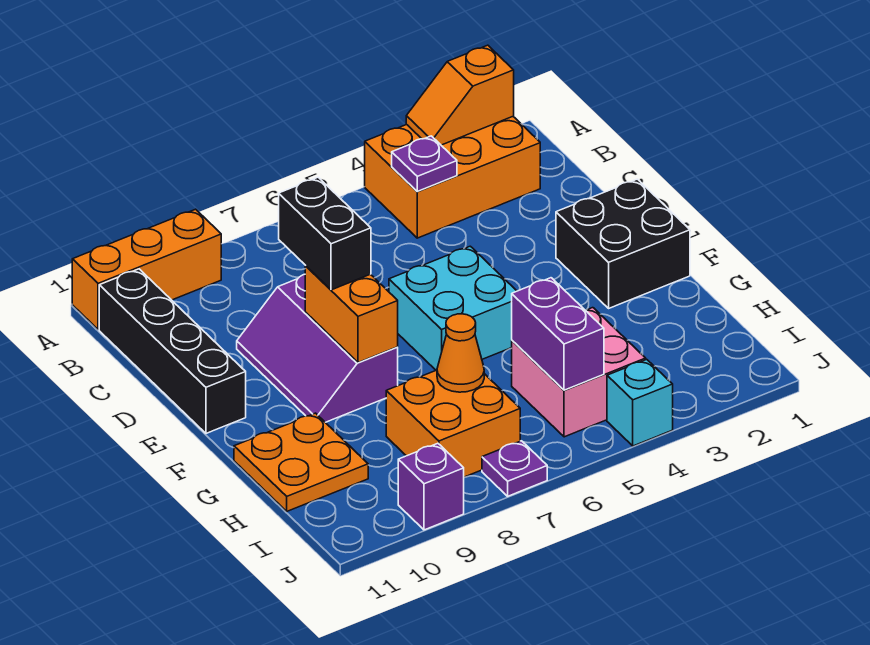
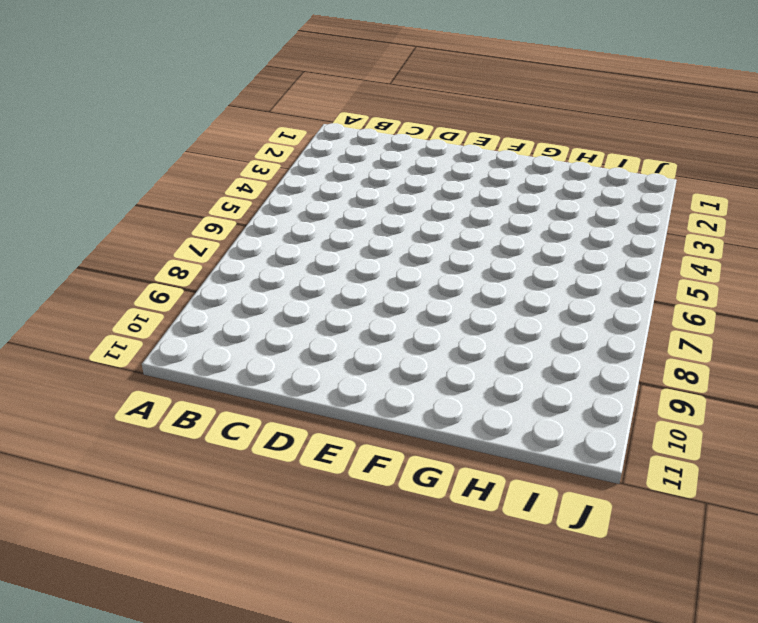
none -> orange brick A2:B4 level 1
none -> orange brick A9:A11 level 1
none -> black brick B11:E11 level 1

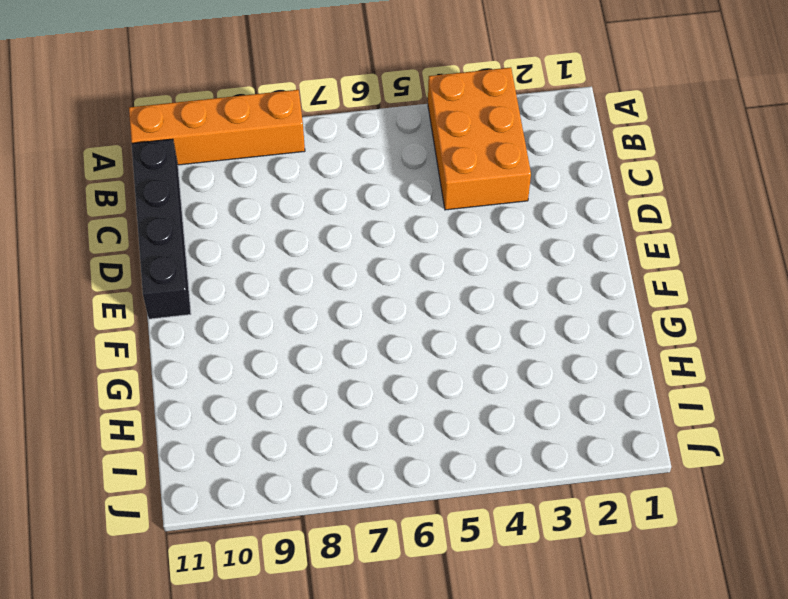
orange brick A3:C4 level 1 -> orange brick A2:B4 level 1
orange brick A8:A11 level 1 -> orange brick A9:A11 level 1
none -> purple slope D8:F9 level 1 top 8
none -> black brick E1:F2 level 1
none -> cyan brick E5:F6 level 1

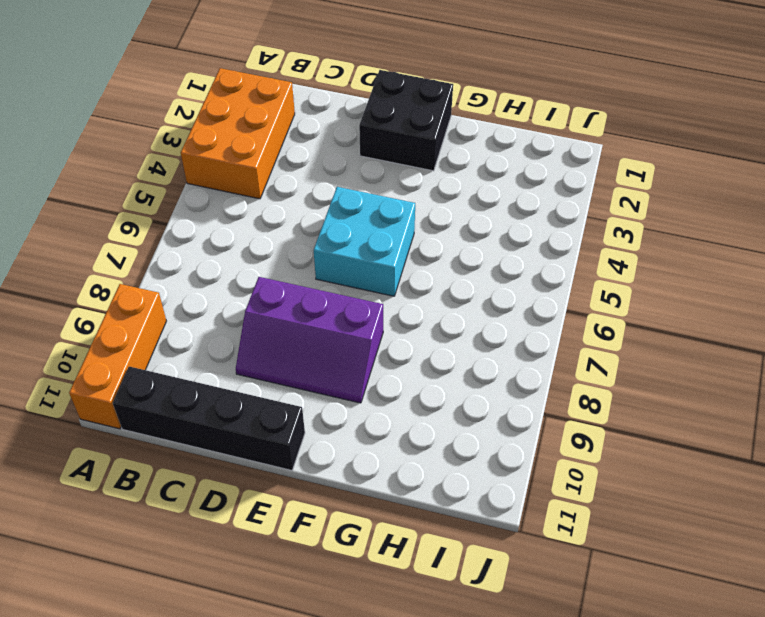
none -> orange plate G10:H11 level 1
none -> pink brick H4:I5 level 1
none -> orange brick H7:I8 level 1

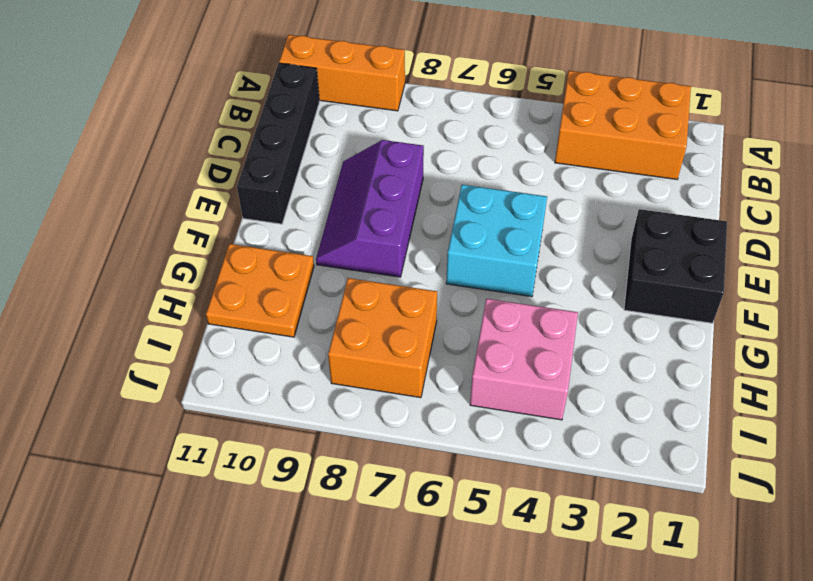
none -> cyan brick J4 level 1
none -> purple plate J7 level 1
none -> purple brick J9 level 1

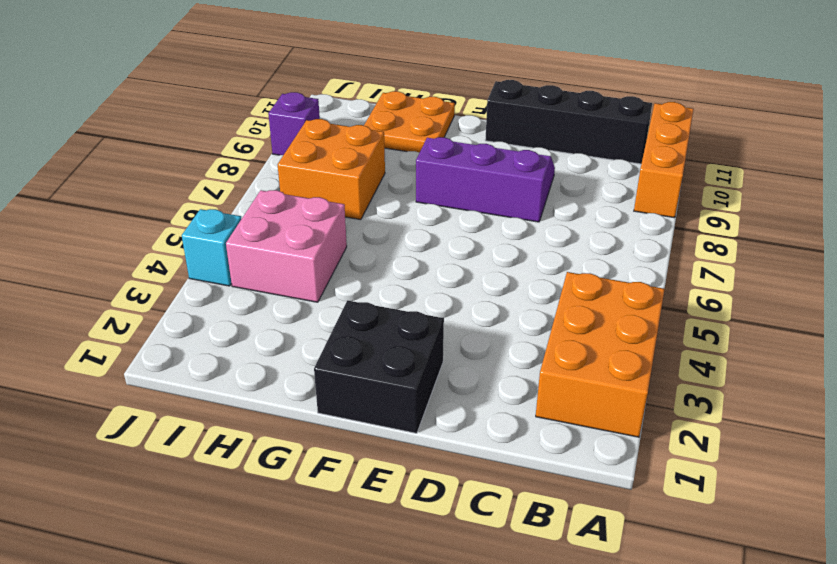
none -> cyan brick E5:F6 level 1
none -> purple plate J7 level 1
none -> orange slope A2:A3 level 2 top 2

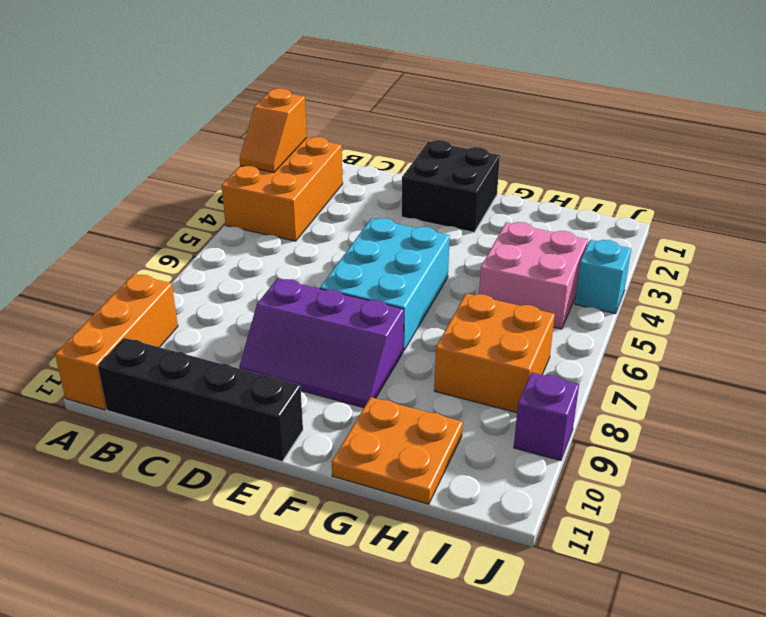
cyan brick E5:F7 level 1 -> cyan brick E5:F6 level 1
none -> purple plate J7 level 1
none -> purple plate B4 level 2
none -> orange brick E8:F8 level 2

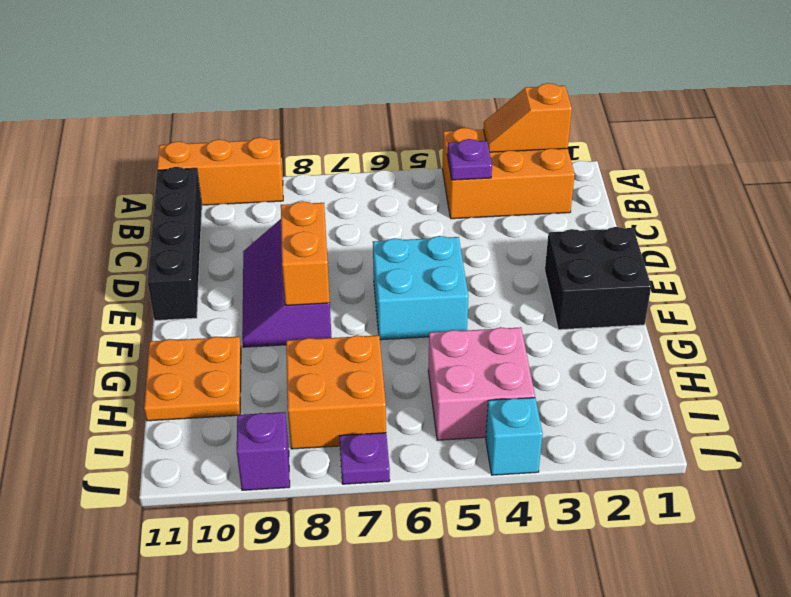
none -> purple brick H5:I5 level 2
none -> orange cone H7 level 2
none -> black brick D8:E8 level 3

